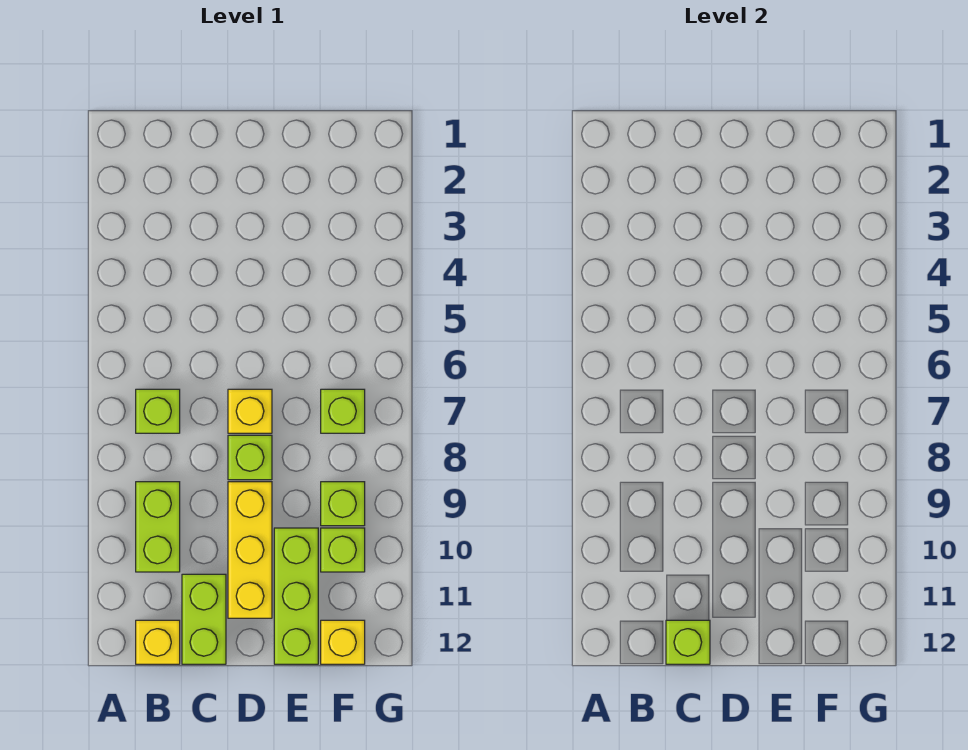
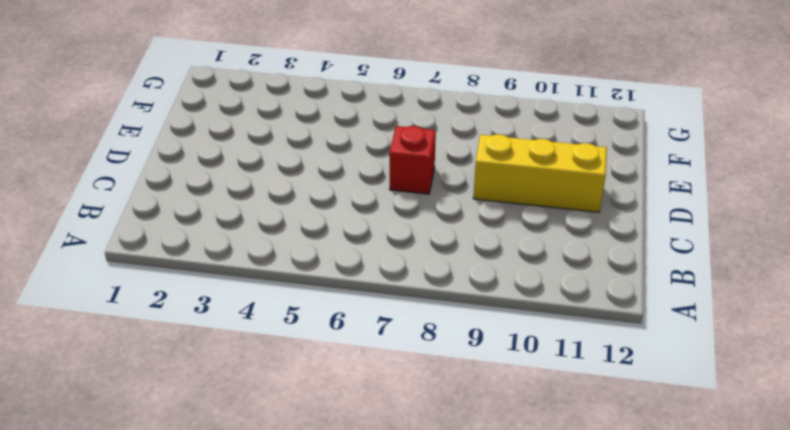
red brick D7 level 1 -> yellow brick D7 level 1
none -> lime brick B7 level 1
none -> lime brick B9:B10 level 1
none -> yellow brick B12 level 1

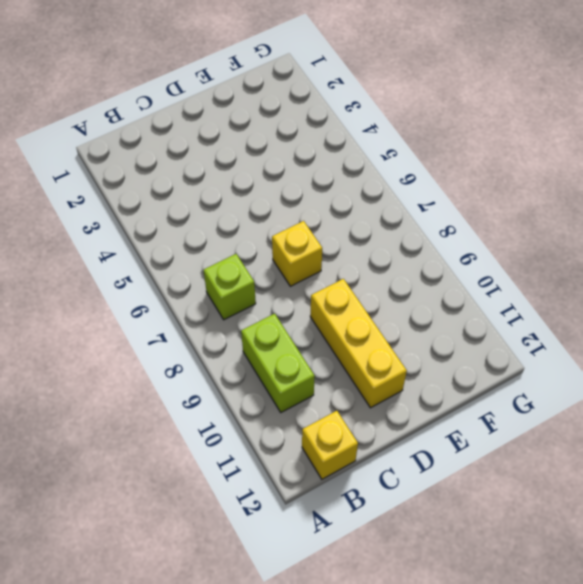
none -> lime brick C11:C12 level 1
none -> lime brick D8 level 1
none -> lime brick E10:E12 level 1

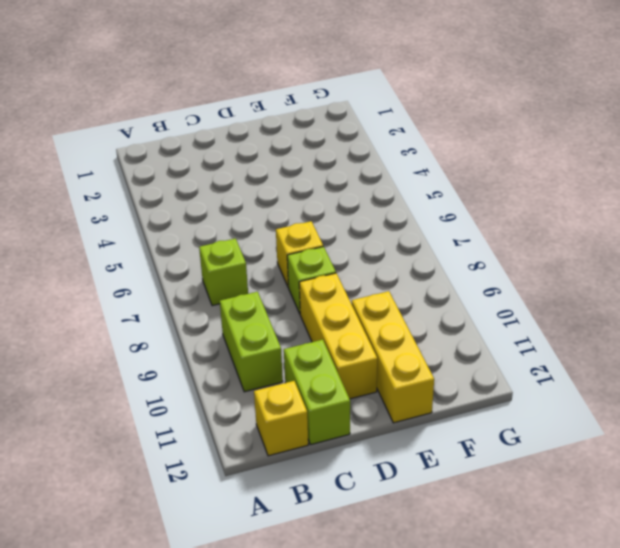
yellow brick E10:E12 level 1 -> lime brick E10:E12 level 1
none -> lime brick F7 level 1
none -> lime brick F9 level 1
none -> lime brick F10 level 1

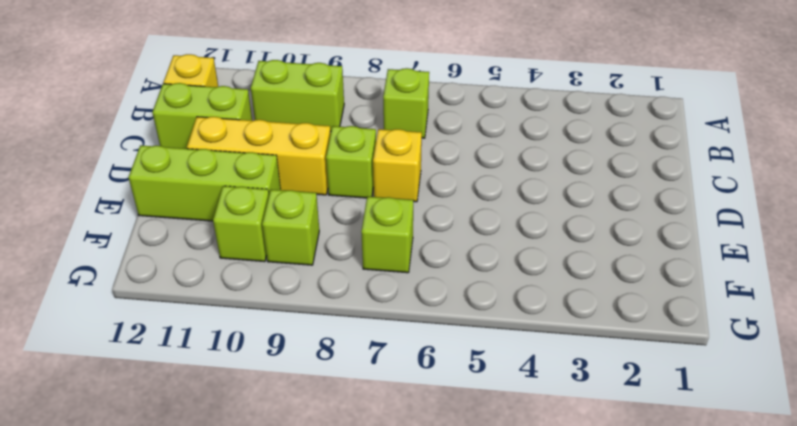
none -> yellow brick F12 level 1
none -> lime brick C12 level 2

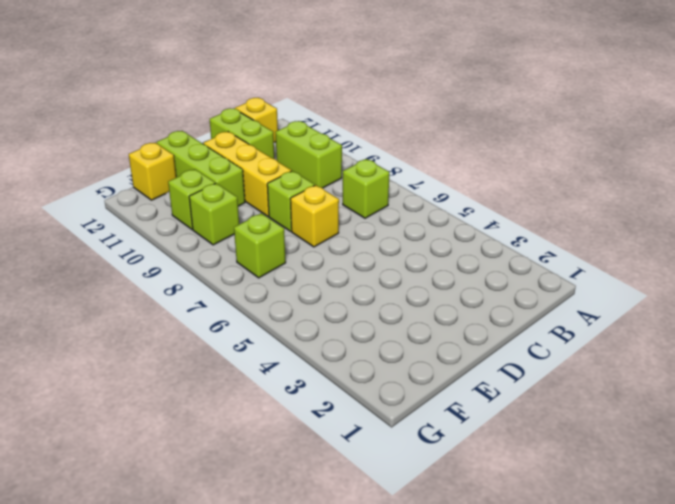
none -> lime brick C12 level 2

